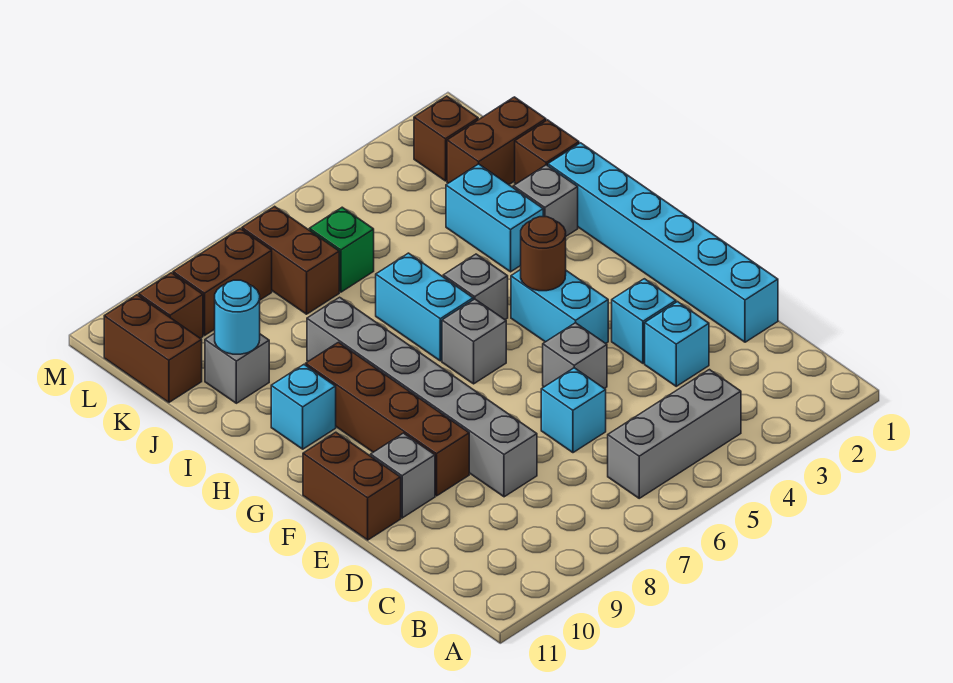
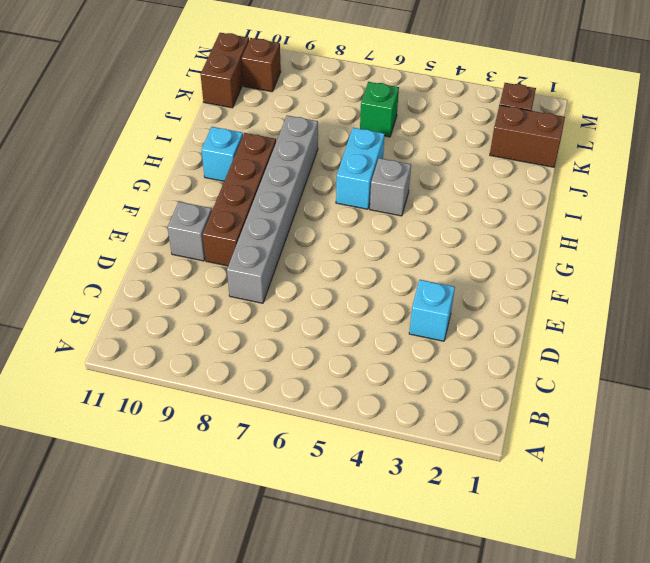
none -> grey brick B4:B6 level 1
none -> cyan brick D1:I1 level 1
none -> cyan brick D6 level 1

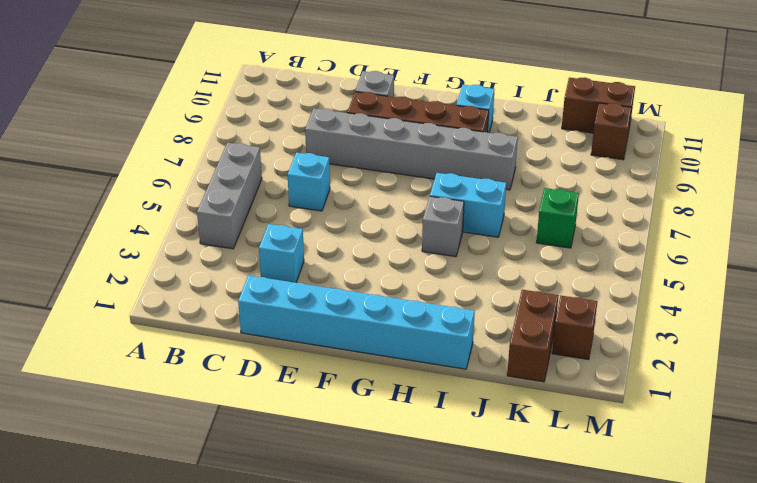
none -> cyan brick E3 level 1
none -> grey brick E5 level 1
none -> brown brick E11:F11 level 1

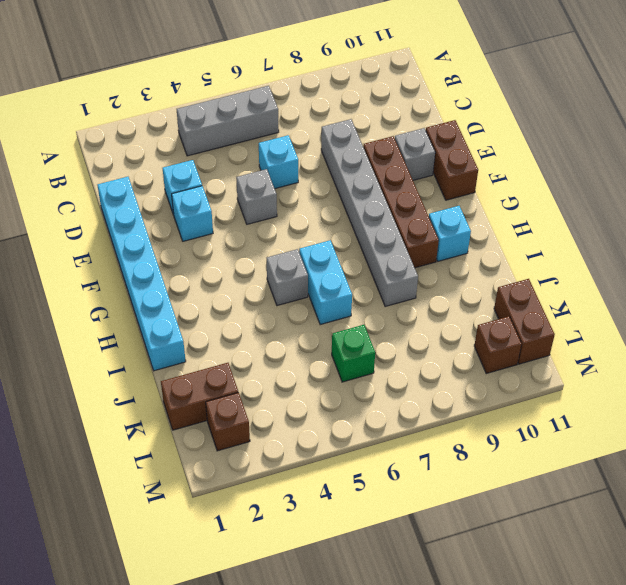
none -> cyan brick F4:G4 level 1
none -> grey brick G6 level 1
none -> grey brick I2 level 1

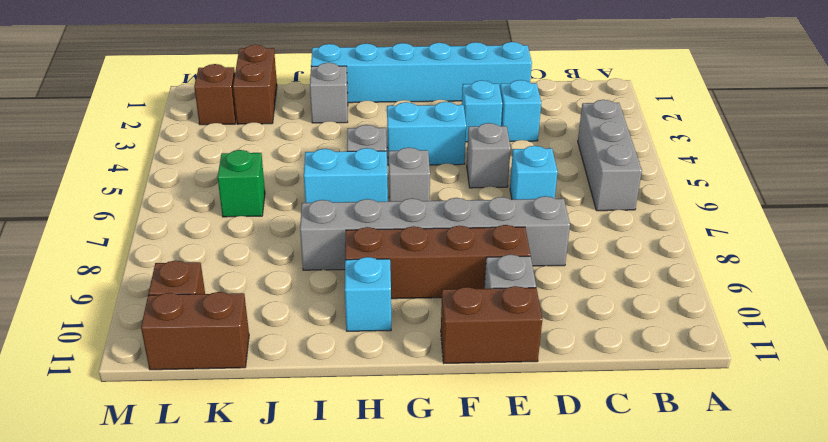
none -> cyan brick I3:J3 level 1
none -> brown brick J1 level 1
none -> grey brick J10 level 1

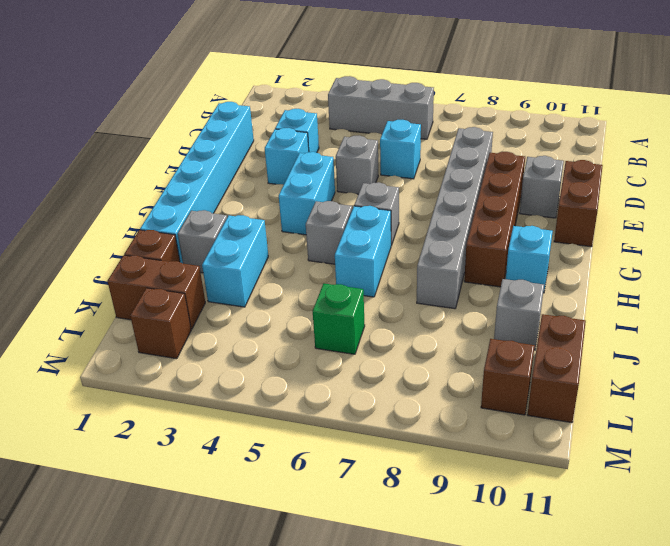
none -> brown brick K7:L7 level 1
none -> brown brick L8:L9 level 1
none -> brown round brick G4 level 2

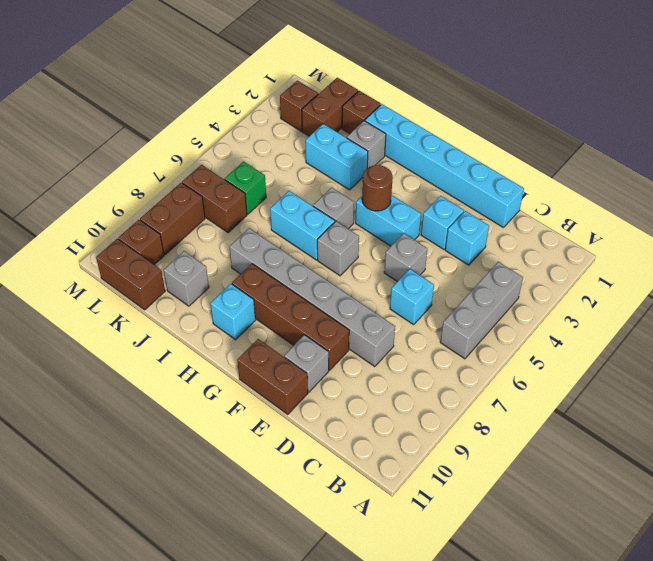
none -> cyan round brick J10 level 2

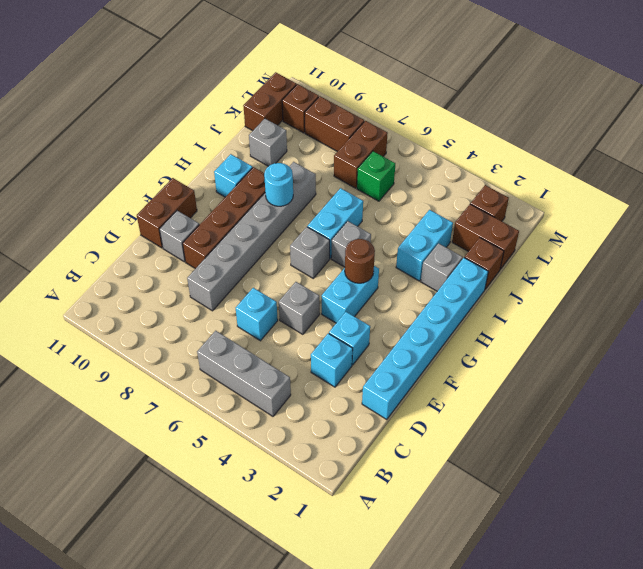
cyan round brick H8 level 2 -> cyan round brick J10 level 2

